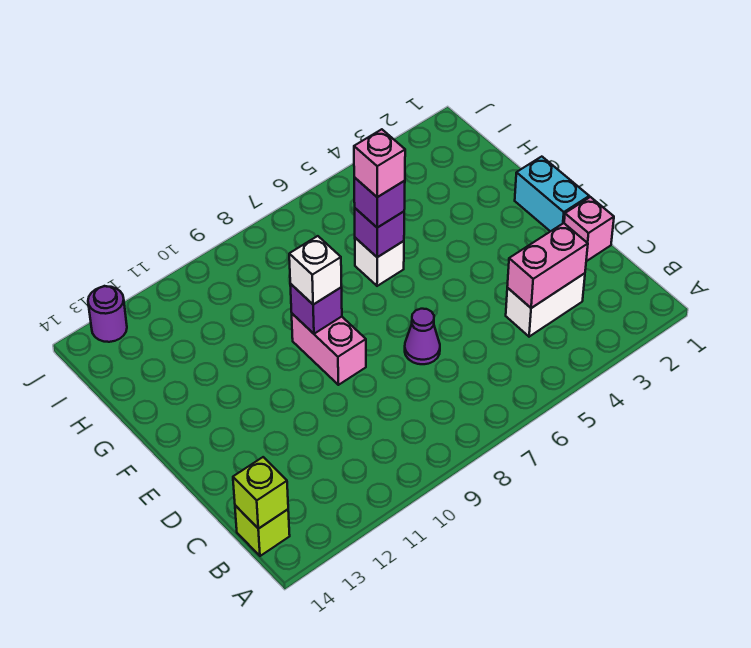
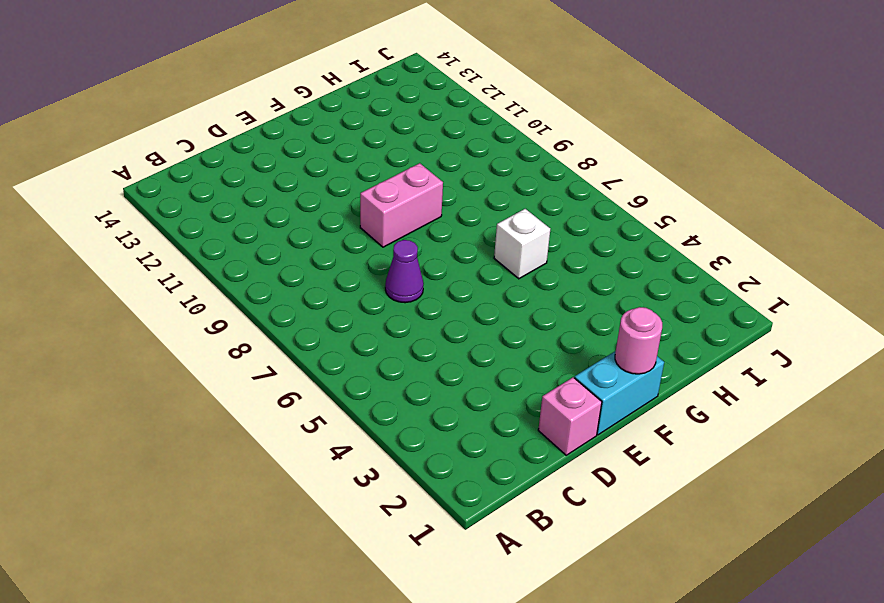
pink round brick F1 level 2 -> none
none -> lime brick B14 level 1
none -> white brick C3:C4 level 1
none -> purple round brick J13 level 1

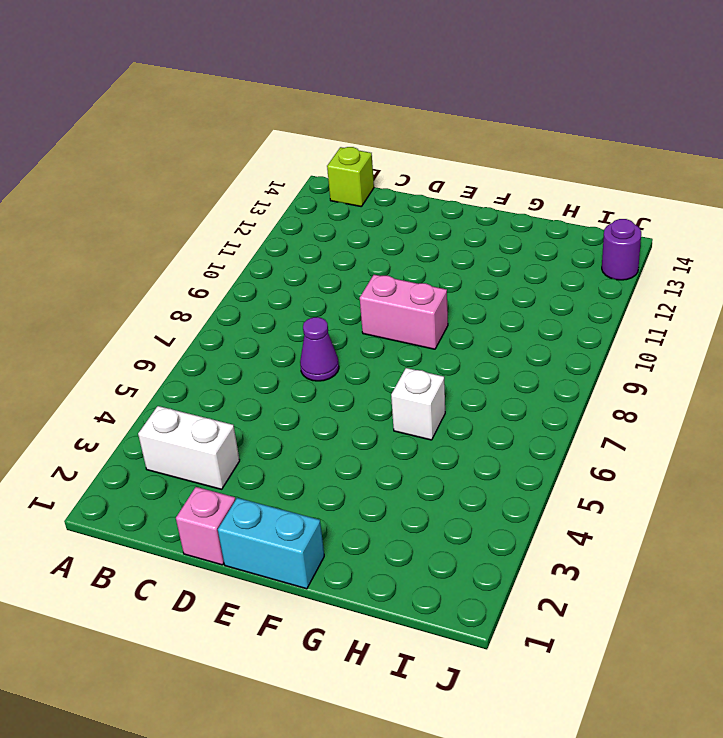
white brick B3:C3 level 1 -> white brick C3:C4 level 1
none -> lime brick B14 level 2
none -> pink brick C3:C4 level 2
none -> purple brick F9 level 2

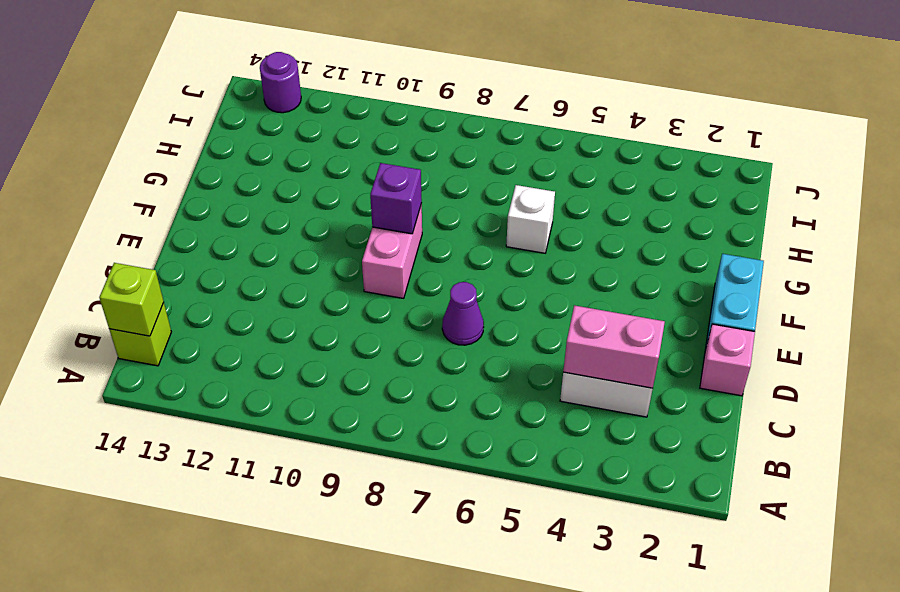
none -> purple brick G6 level 2
none -> white brick F9 level 3
none -> purple brick G6 level 3

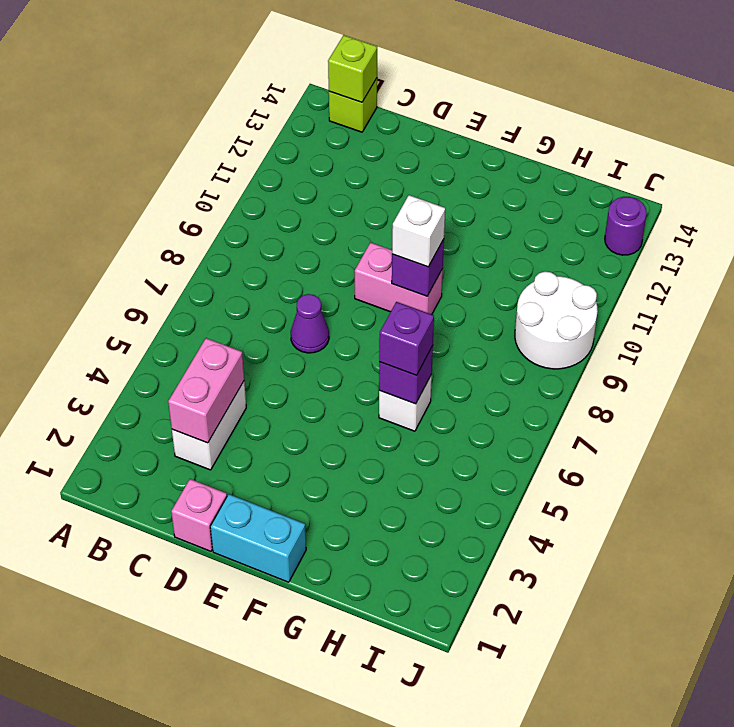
white round brick I9:J10 level 1 -> none
none -> pink brick G6 level 4

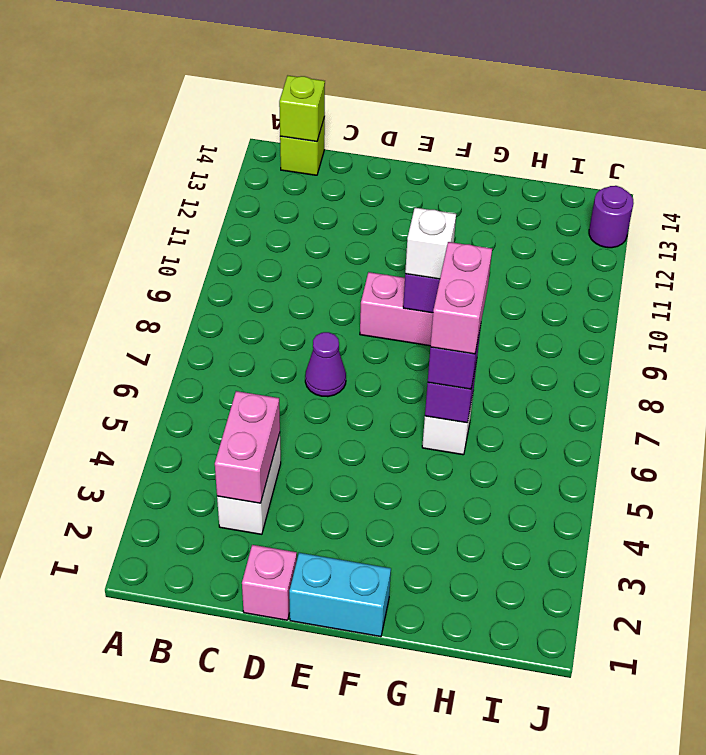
pink brick G6:G7 level 4 -> pink brick G6 level 4

